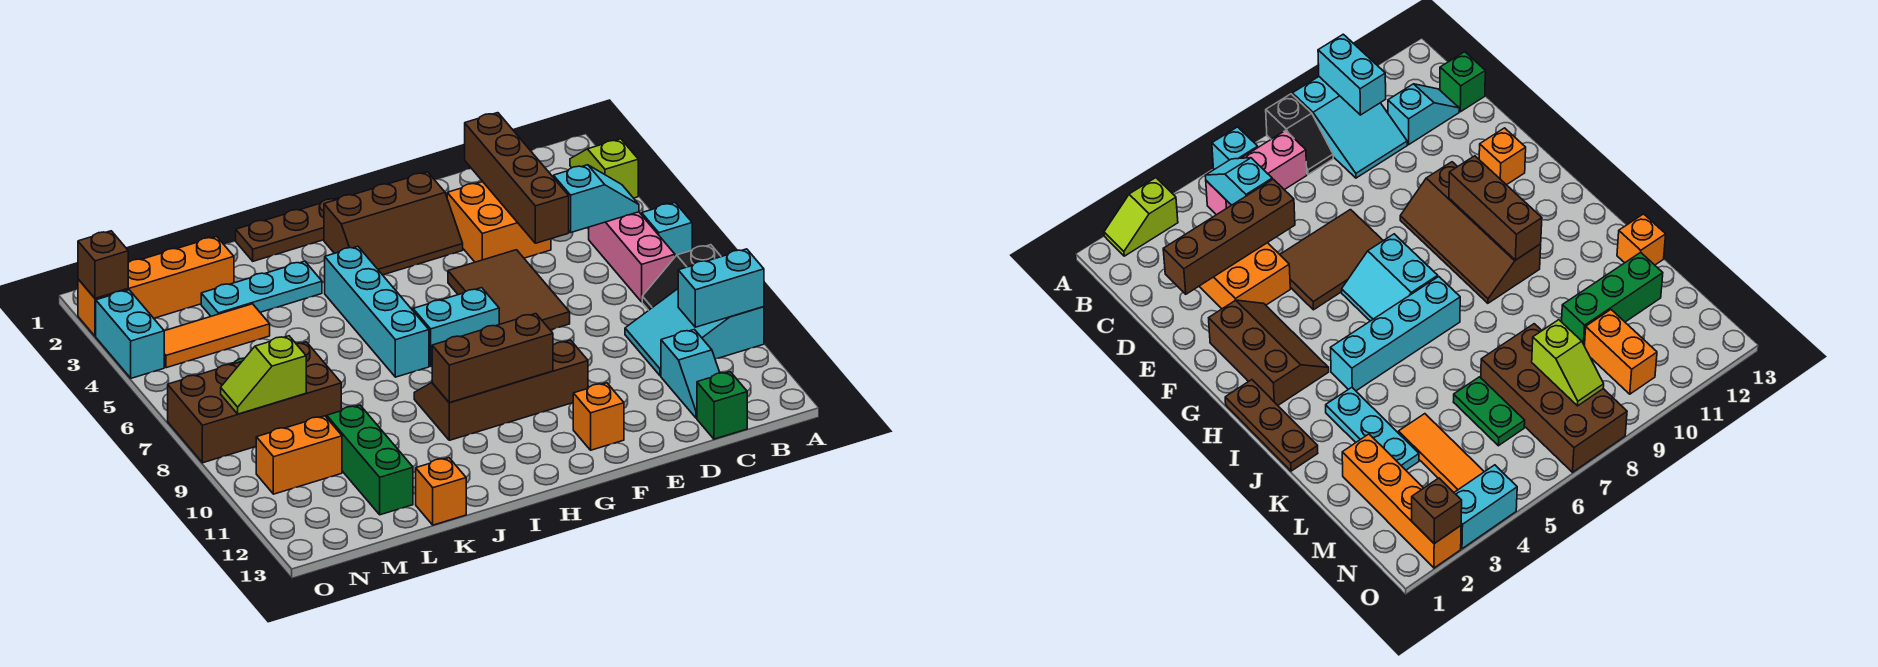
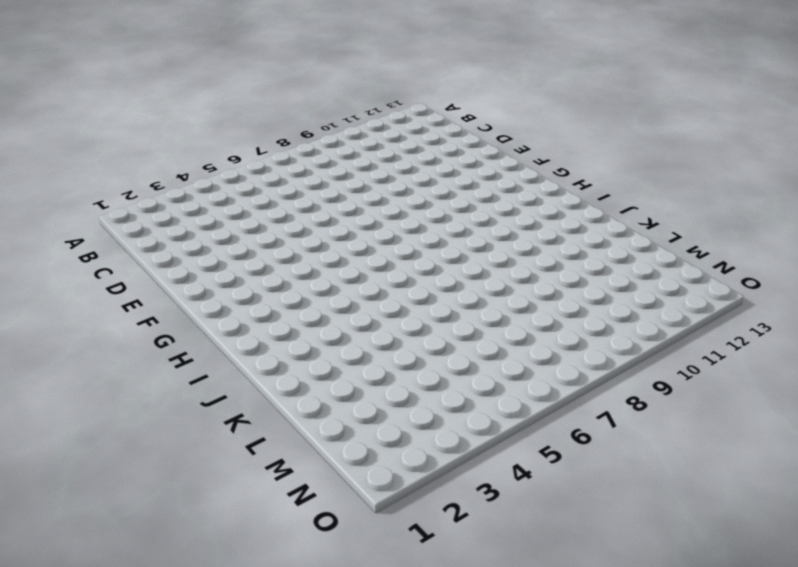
none -> lime slope A2:A3 level 1 top 3
none -> cyan brick A6 level 1
none -> black slope A8:B8 level 1 top A
none -> cyan slope A9:C10 level 1 top A

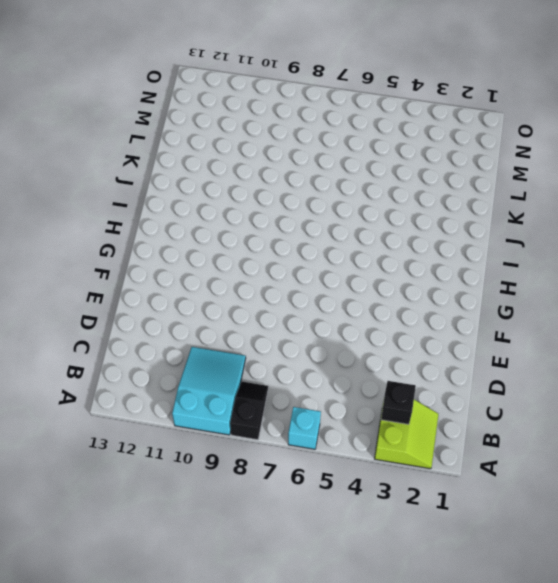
lime slope A2:B3 level 1 top 3 -> lime slope A2:A3 level 1 top 3
black brick B3 level 2 -> none
none -> pink brick B5:B7 level 1
none -> cyan slope C11:C12 level 1 top 11
none -> green brick C13 level 1
none -> orange brick D3:E4 level 1

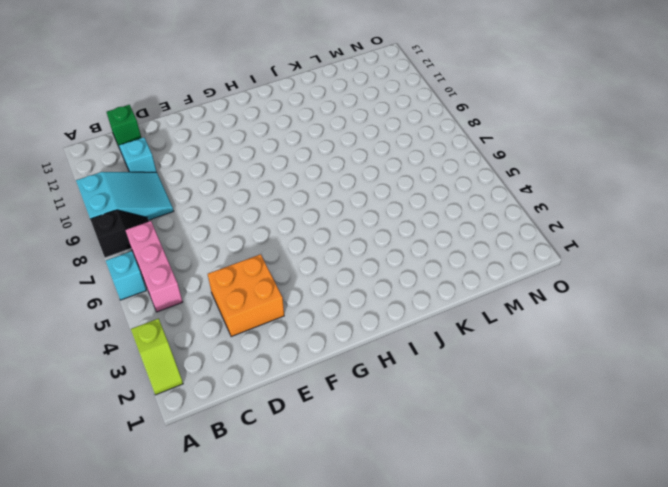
none -> brown tile E5:F7 level 1
none -> brown slope F2:H3 level 1 top 2
none -> brown slope F9:I10 level 1 top 10
none -> orange brick F12 level 1

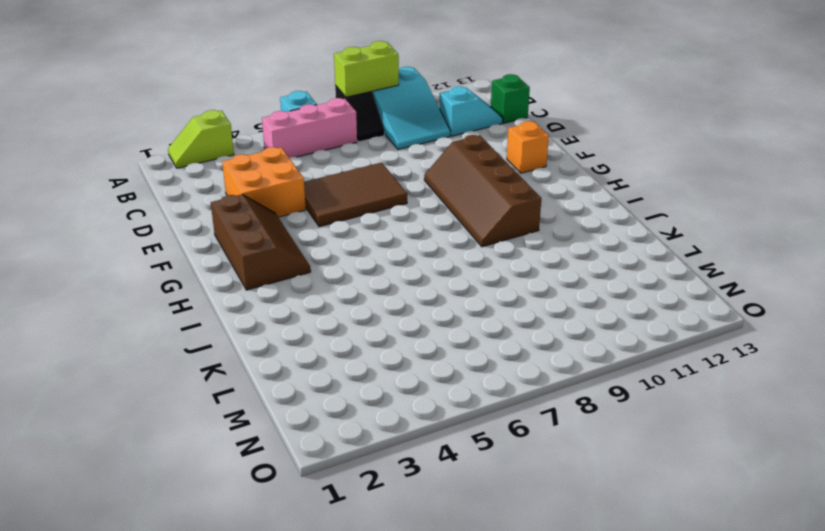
lime brick A8:A9 level 2 -> none
none -> cyan slope G6:H7 level 1 top 7
none -> brown plate H1:J1 level 1
none -> cyan brick I4:I7 level 1
none -> cyan plate J3:L3 level 1

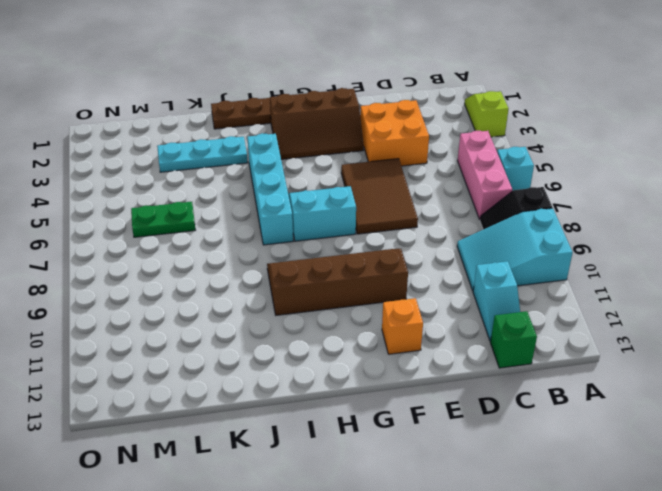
none -> orange brick K13 level 1
none -> orange brick L2:O2 level 1
none -> orange tile L4:N4 level 1
none -> brown brick L7:O8 level 1

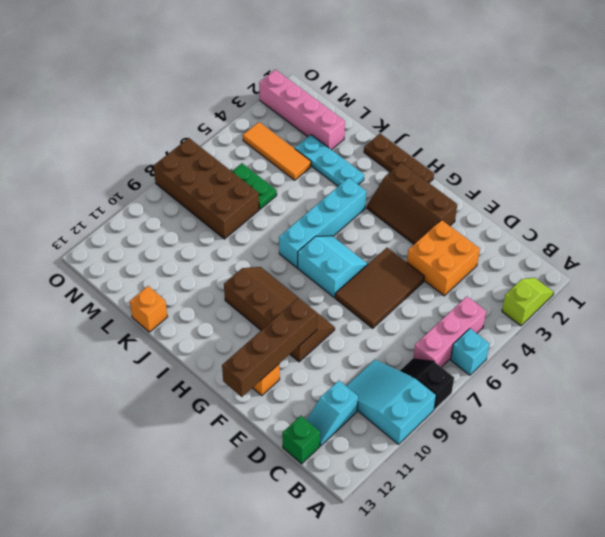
brown brick F10:F13 level 2 -> brown brick D2:D5 level 2
pink brick L2:O2 level 1 -> orange brick L2:O2 level 1
none -> green brick L10:L12 level 1
none -> orange brick M10:N10 level 1
none -> cyan brick O3:O4 level 1
none -> cyan brick A10:B10 level 2

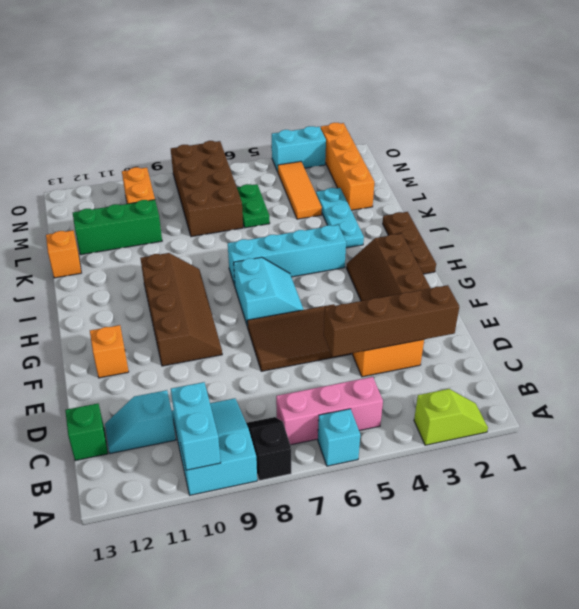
none -> cyan slope B5:C5 level 2 top C
none -> brown brick G10:I10 level 2
none -> lime slope M8:N8 level 2 top M
none -> brown brick O2 level 2

